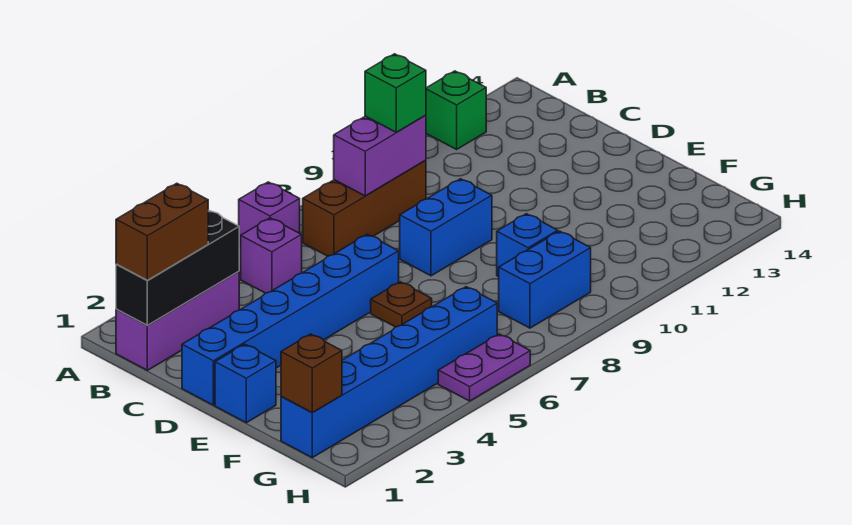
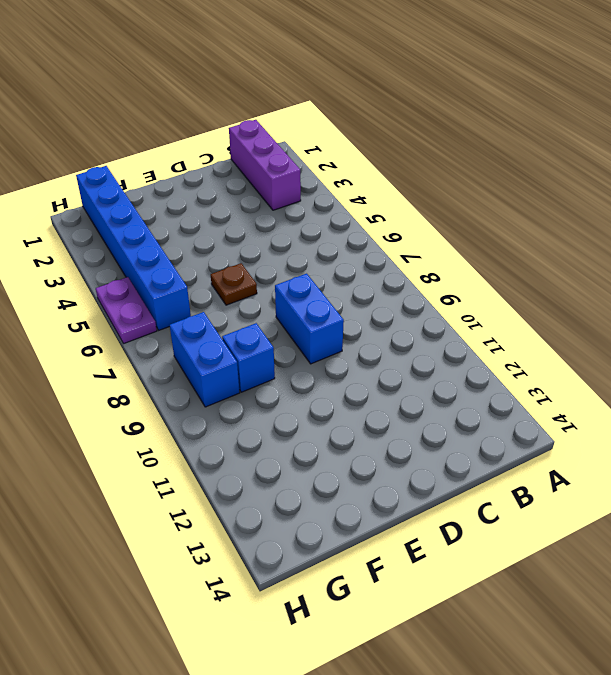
none -> purple brick A6 level 1
none -> green brick A12 level 1
none -> purple brick B5 level 1

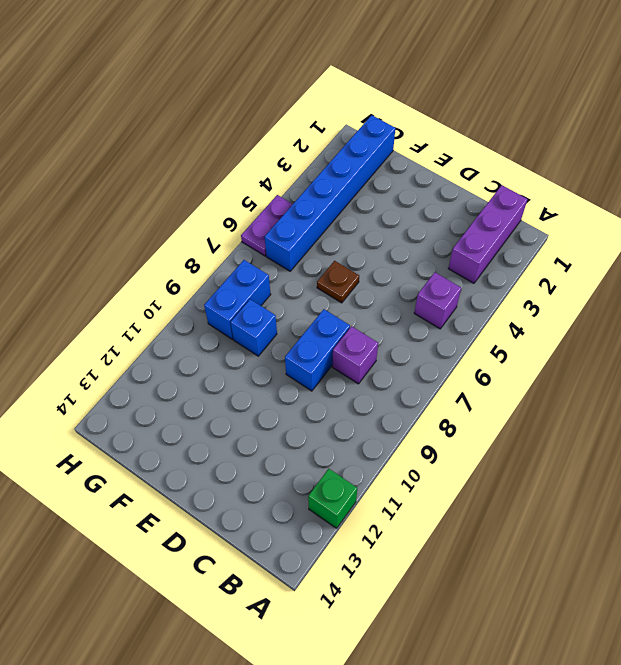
purple brick C8 level 1 -> purple brick A6 level 1
none -> brown brick B7:B9 level 1
none -> blue brick D1:D6 level 1
none -> blue brick E1 level 1

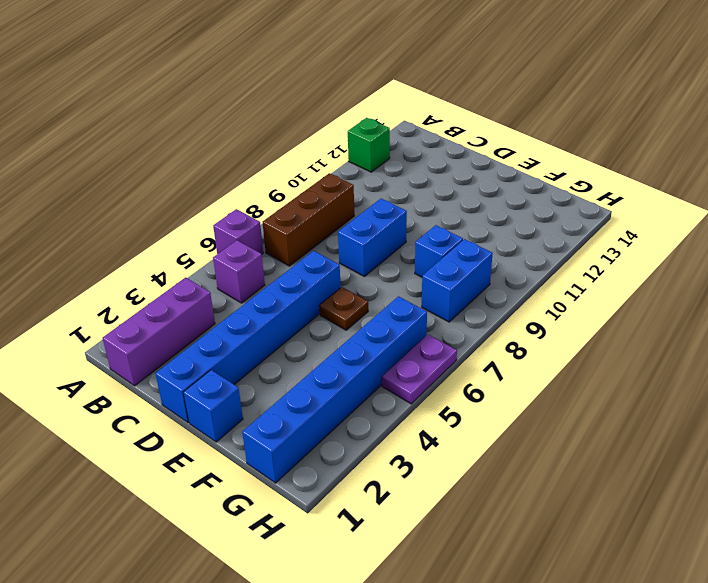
none -> black brick B1:B3 level 2
none -> purple brick B8:B9 level 2
none -> brown brick G1 level 2

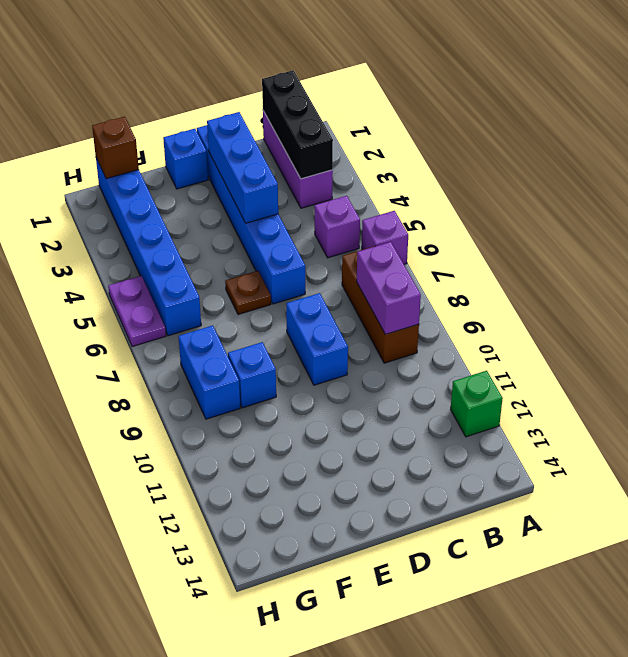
blue brick D2:D4 level 2 -> none
none -> brown brick B1:B2 level 3
none -> green brick B9 level 3

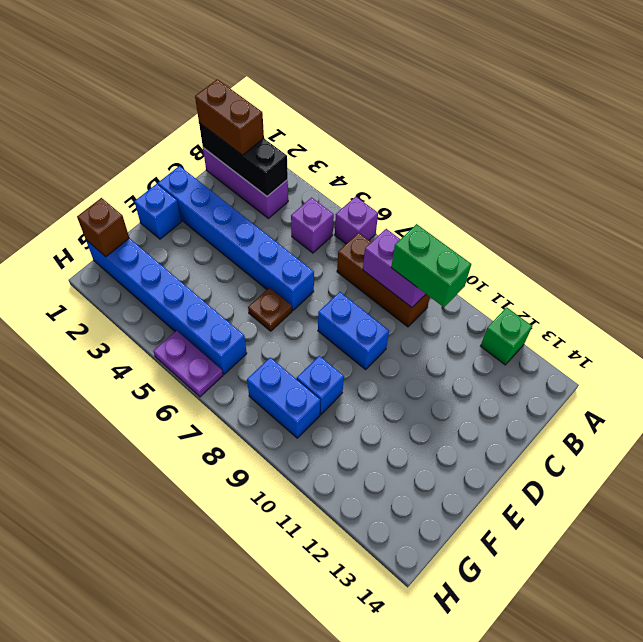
green brick B9:B10 level 3 -> green brick B9 level 3

